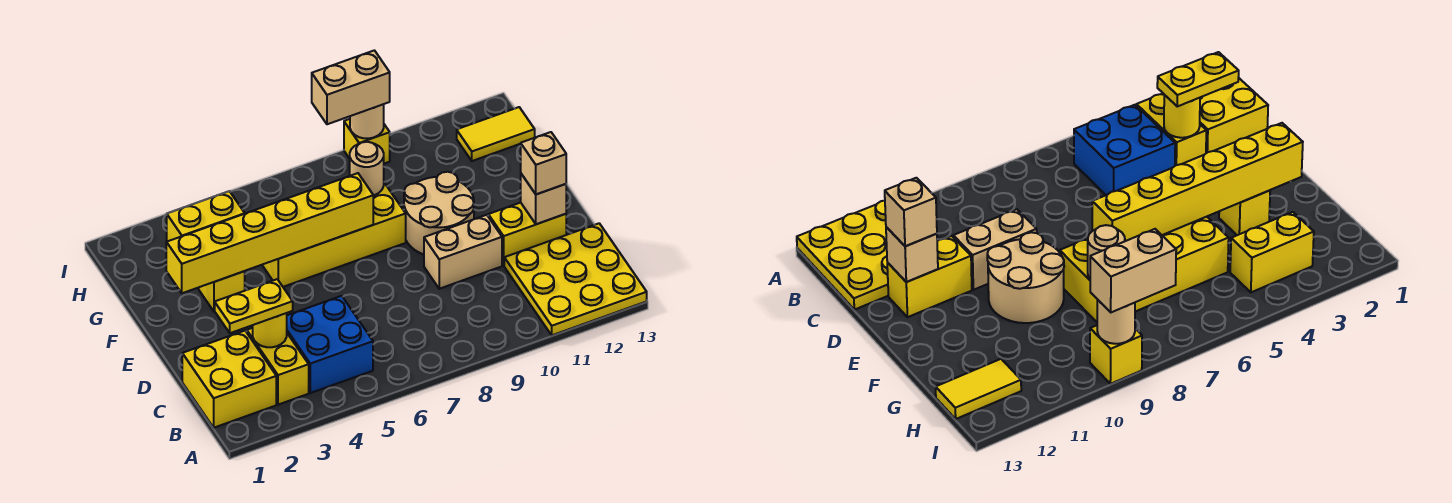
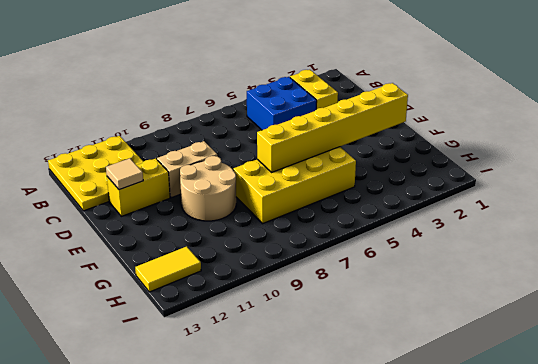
tan tile D12 level 2 -> tan brick D12 level 2
none -> yellow brick B1:C2 level 1
none -> yellow brick F3 level 1
none -> yellow brick H3:H4 level 1

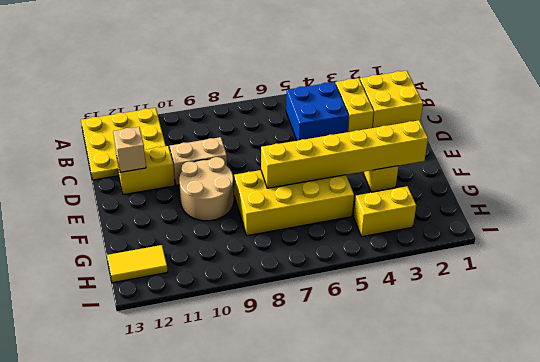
none -> yellow brick I9 level 1
none -> yellow round brick C3 level 2
none -> tan round brick G8 level 2

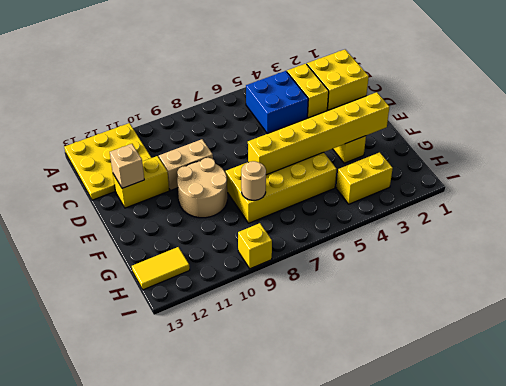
none -> yellow round brick C3 level 2
none -> tan round brick I9 level 2
none -> yellow plate C2:C3 level 3

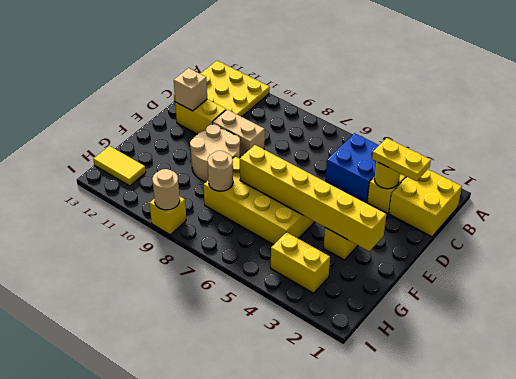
none -> tan brick D12 level 3
none -> tan brick I8:I9 level 3

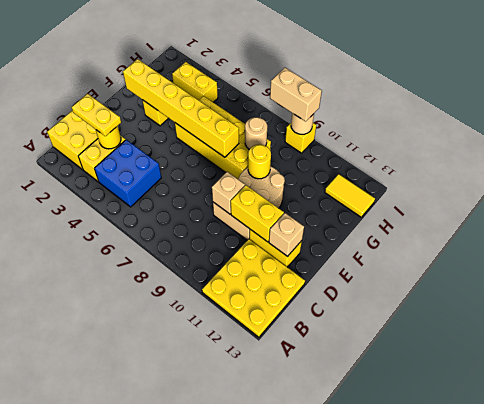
tan brick D9 level 2 -> tan brick D12 level 3
yellow brick D10:D11 level 2 -> none
yellow round brick F9 level 2 -> none

